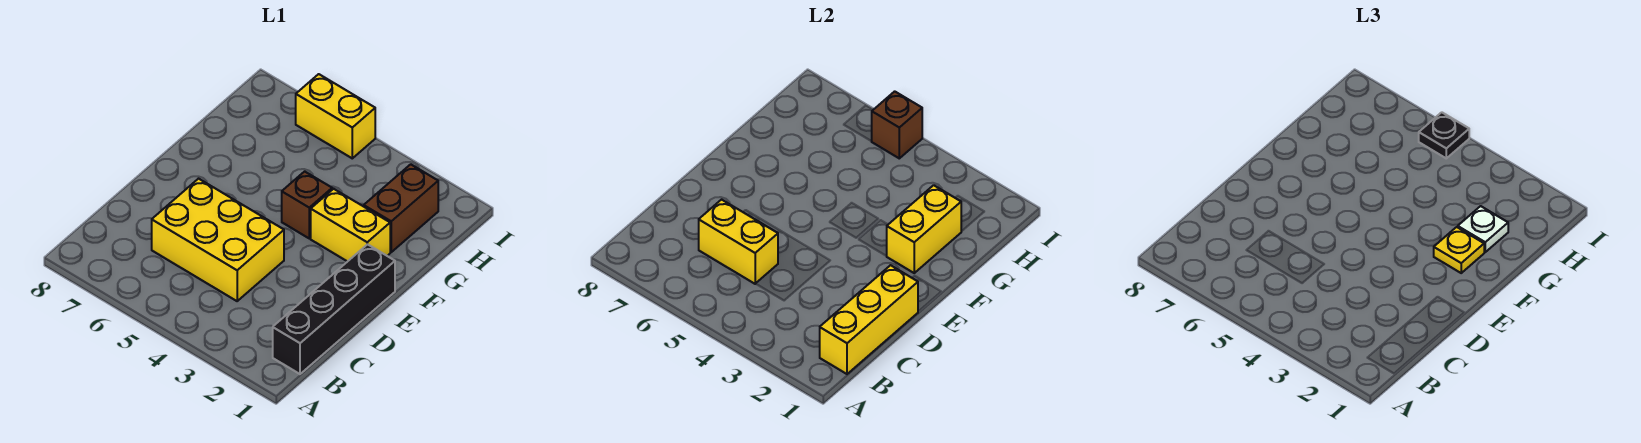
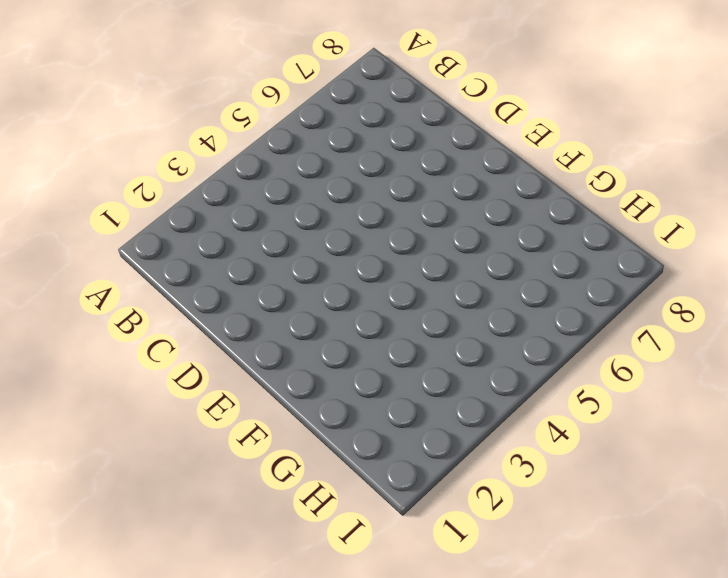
none -> black brick B1:E1 level 1
none -> yellow brick C4:D6 level 1
none -> yellow brick F2:F3 level 1

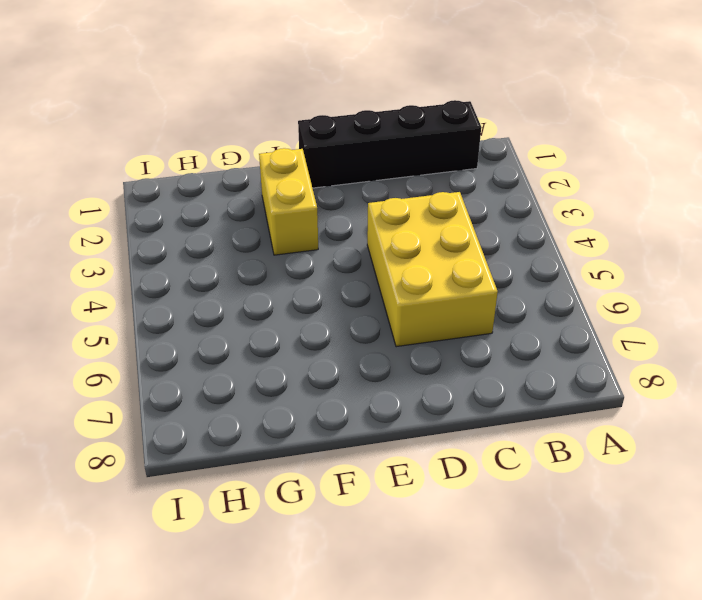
none -> brown brick F4 level 1
none -> brown brick G2:H2 level 1
none -> yellow brick I5:I6 level 1

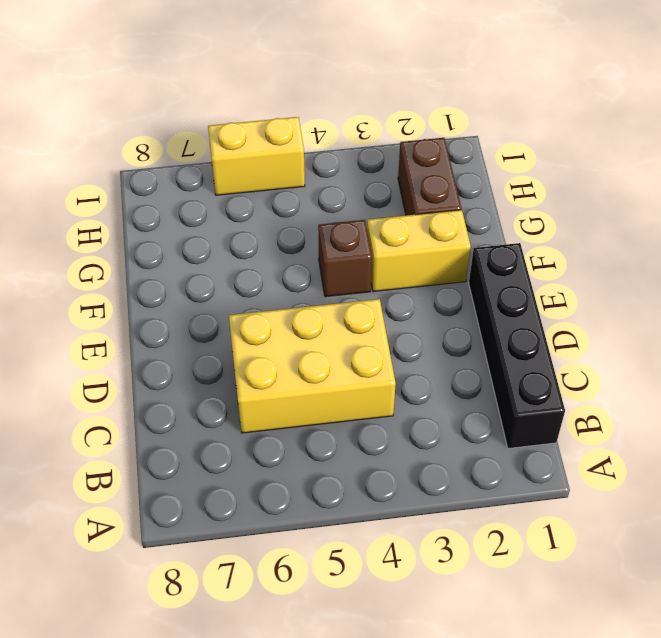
none -> yellow brick B1:D1 level 2
none -> yellow brick C5:C6 level 2
none -> yellow brick F2:G2 level 2

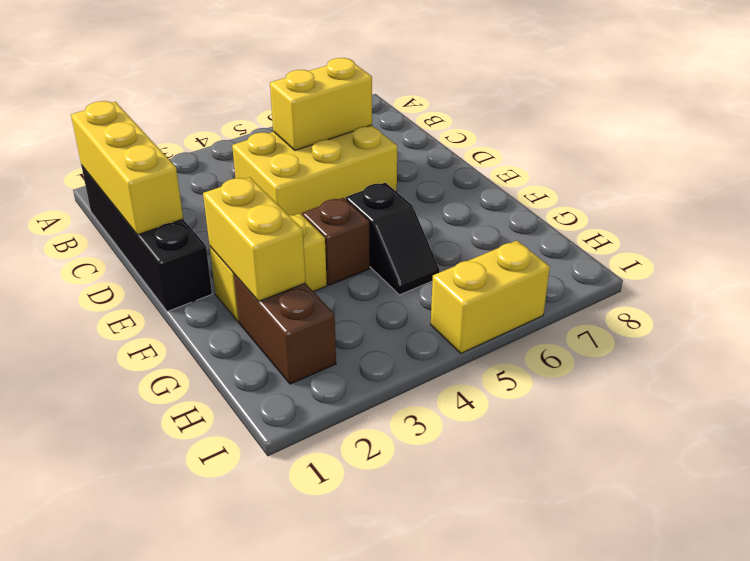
black slope F5:G5 level 1 top F -> none
none -> brown brick I5 level 2
none -> yellow plate F2 level 3
none -> white plate G2 level 3

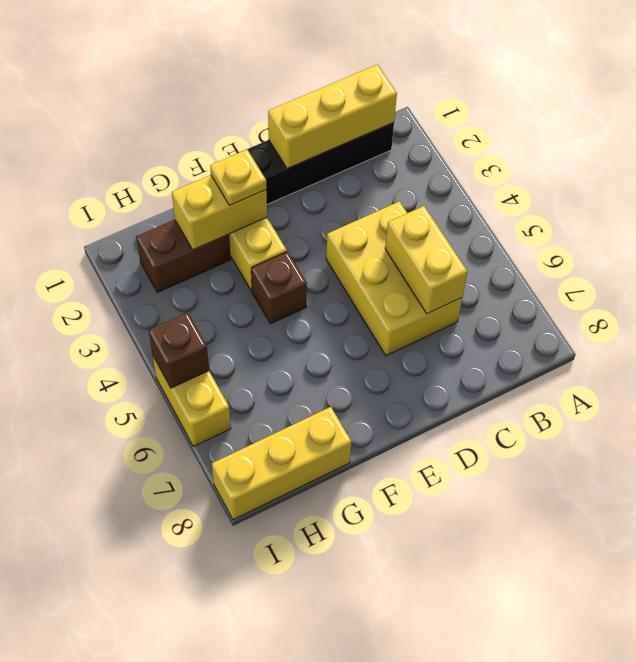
yellow brick G8:I8 level 1 -> none
none -> white plate G2 level 3
none -> black plate I5 level 3

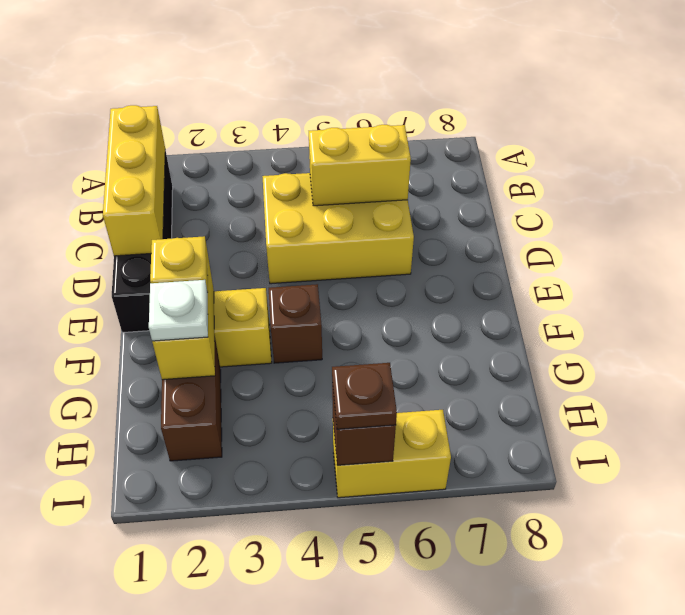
brown plate I5 level 3 -> black plate I5 level 3

